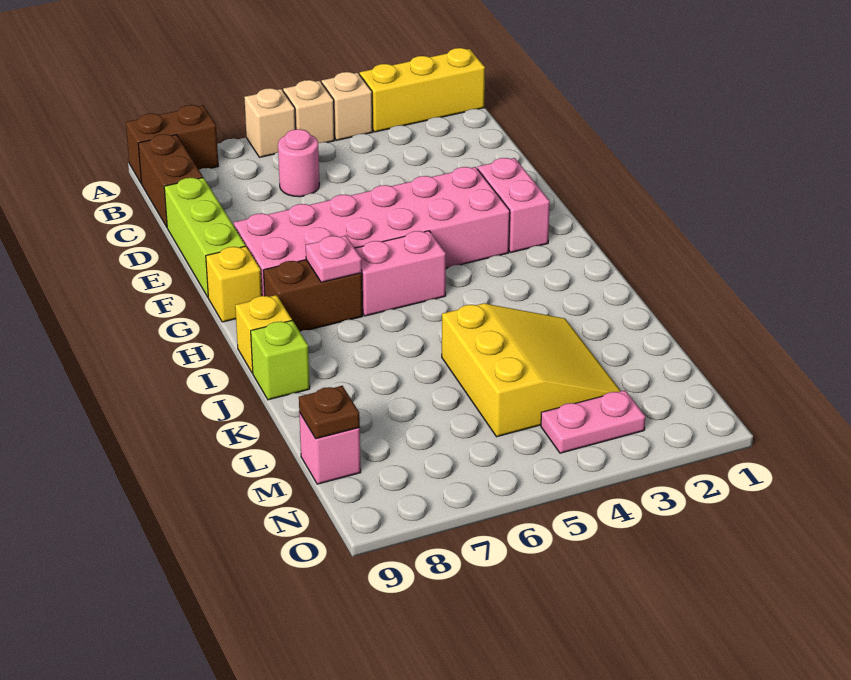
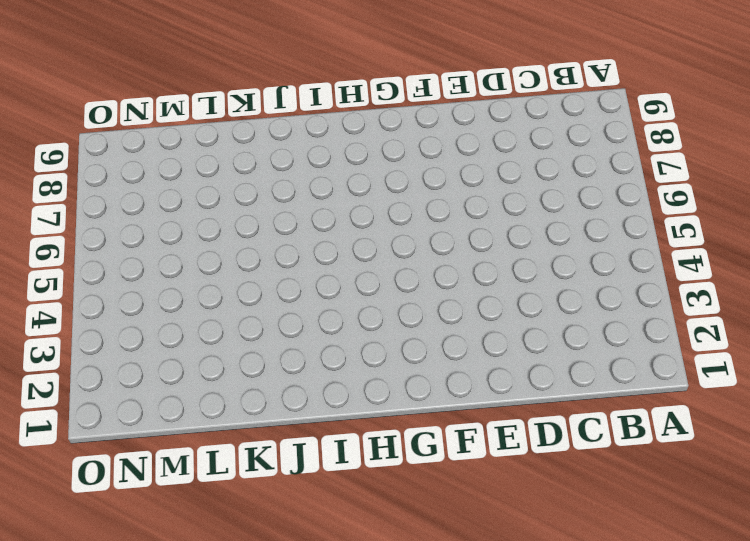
none -> yellow brick A1:A3 level 1
none -> tan brick A4 level 1
none -> tan brick A5 level 1

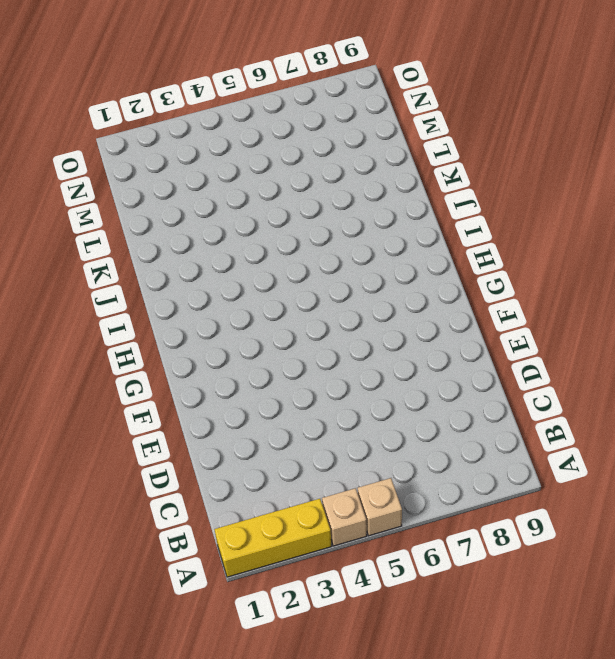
none -> tan brick A6 level 1
none -> brown brick A8:A9 level 1
none -> brown brick B9:C9 level 1

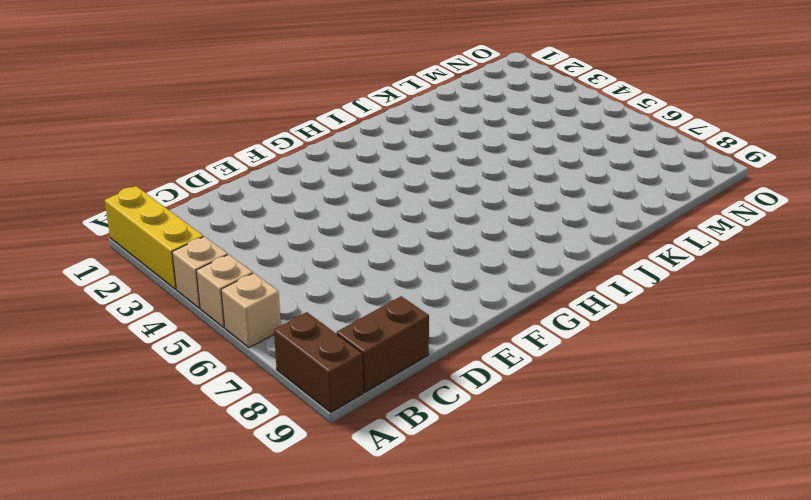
none -> pink round brick C6 level 1
none -> lime brick D9:F9 level 1
none -> pink brick F2:G2 level 1

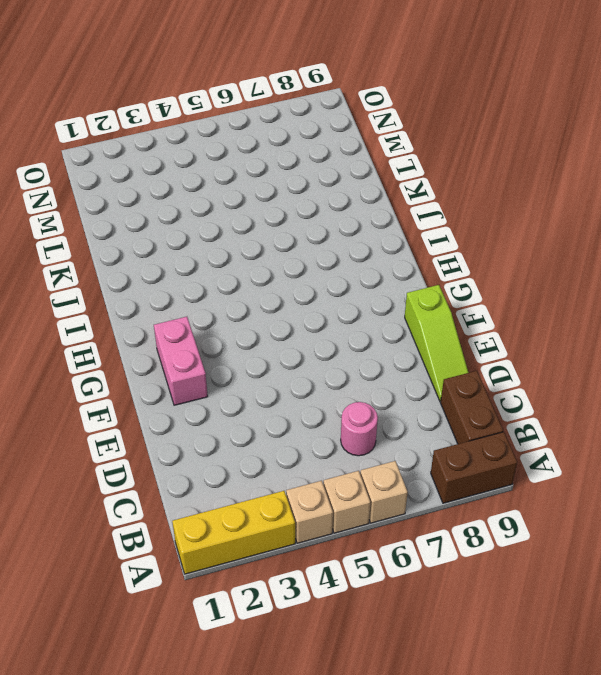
lime slope D9:F9 level 1 top F -> lime brick D9:F9 level 1
none -> pink brick F3:G8 level 1
none -> yellow brick G9 level 1
none -> pink brick H5:H6 level 1

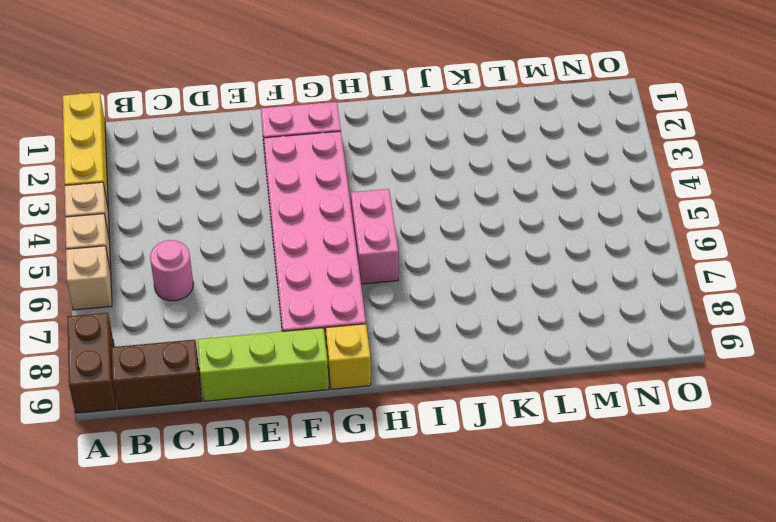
none -> brown brick H7:H8 level 1
none -> yellow brick I9 level 1
none -> lime brick J9 level 1

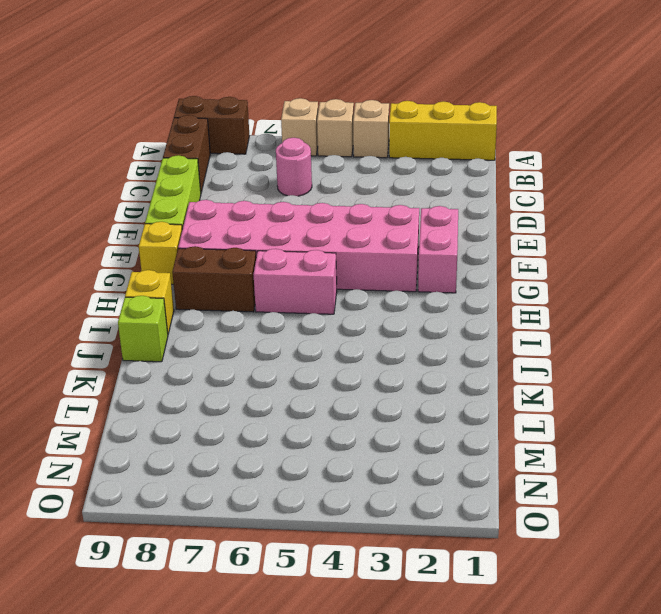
none -> yellow slope K3:M5 level 1 top 5
none -> pink brick M9 level 1
none -> pink plate N3:N4 level 1

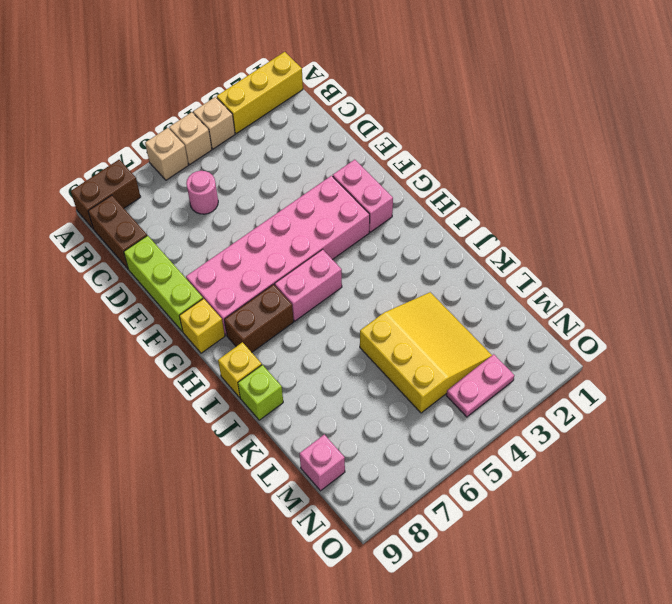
none -> pink plate H7 level 2
none -> brown plate M9 level 2

